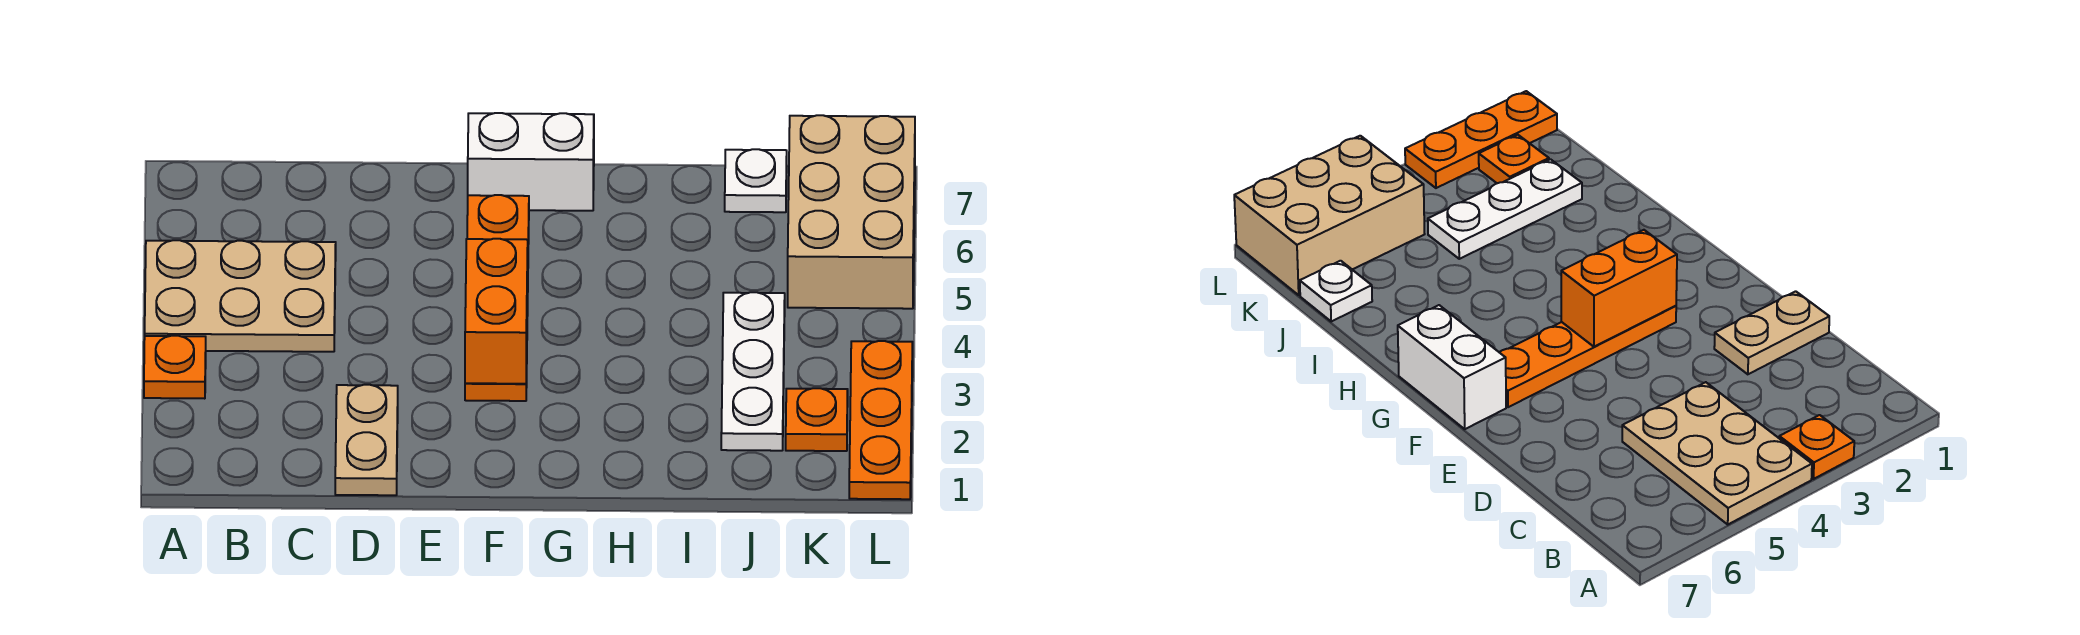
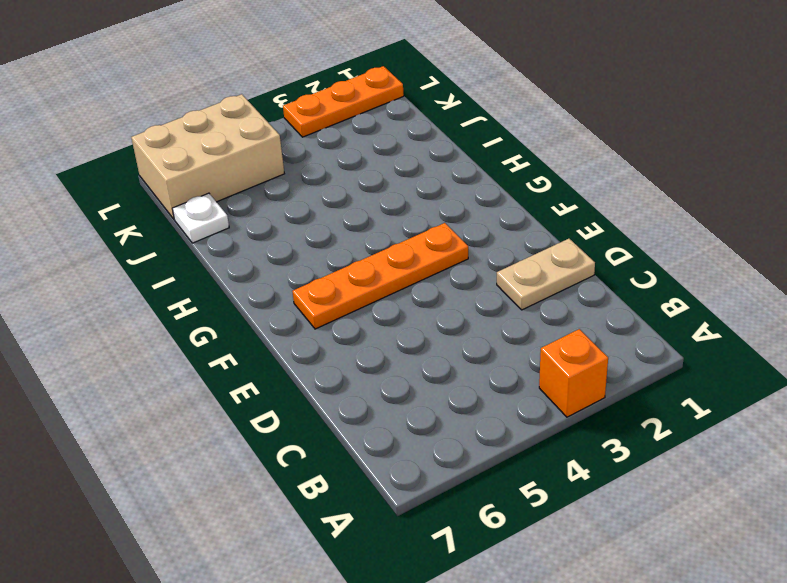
orange brick A3 level 1 -> orange plate A3 level 1
none -> tan plate A4:C5 level 1
none -> white brick F7:G7 level 1

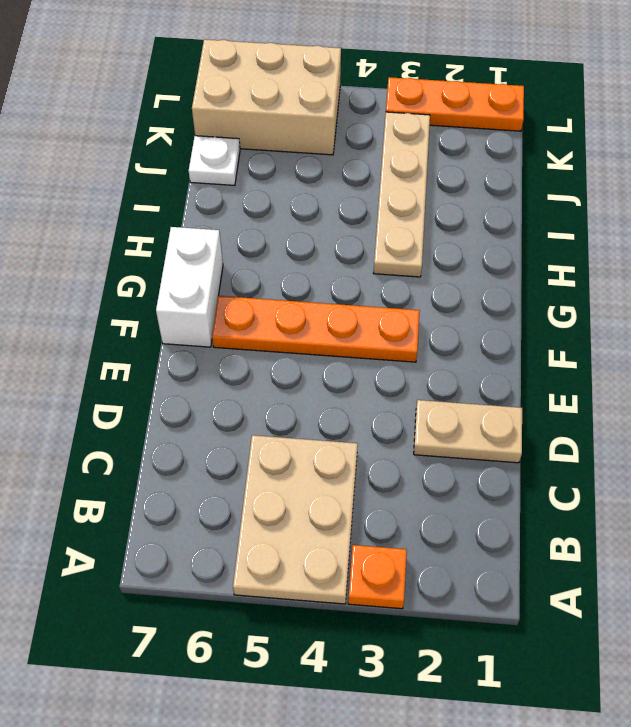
tan plate H3:K3 level 1 -> white plate J2:J4 level 1
none -> orange plate K2 level 1
none -> orange brick F3:F4 level 2

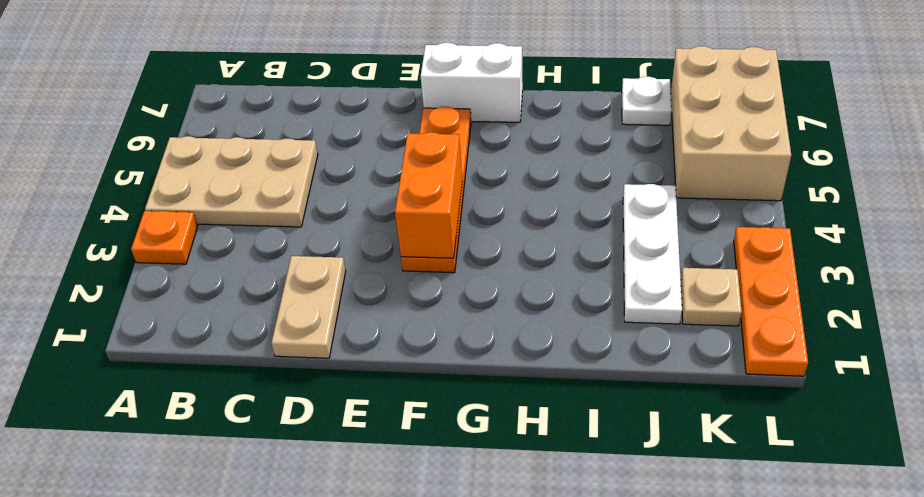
tan plate K2 level 1 -> orange plate K2 level 1

